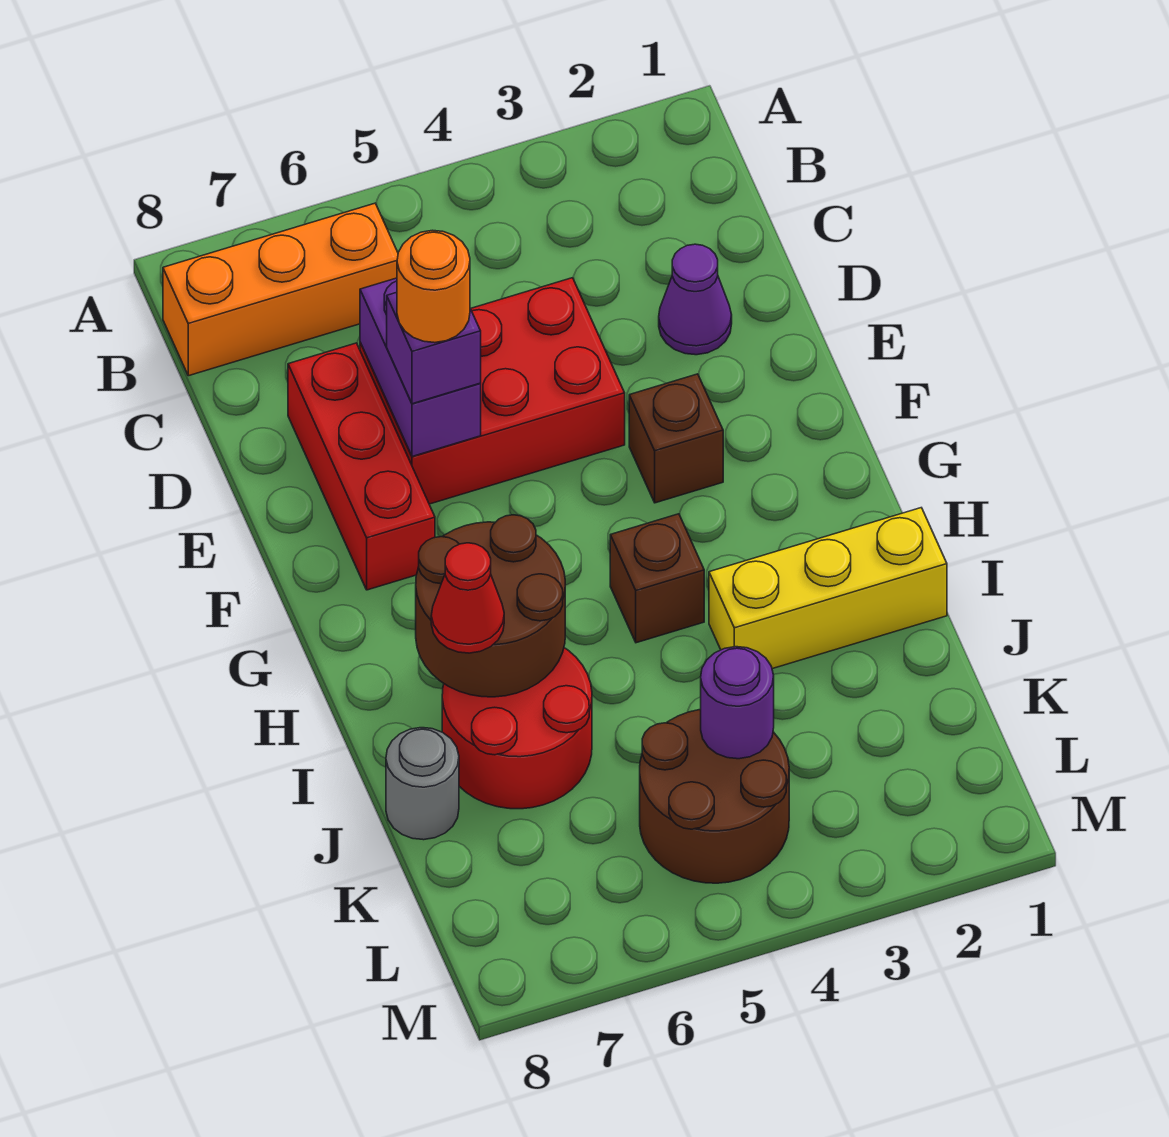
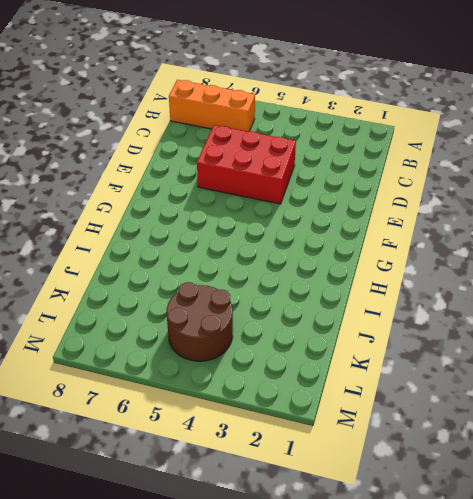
none -> purple cone D2 level 1
none -> red brick D7:F7 level 1
none -> brown brick F3 level 1

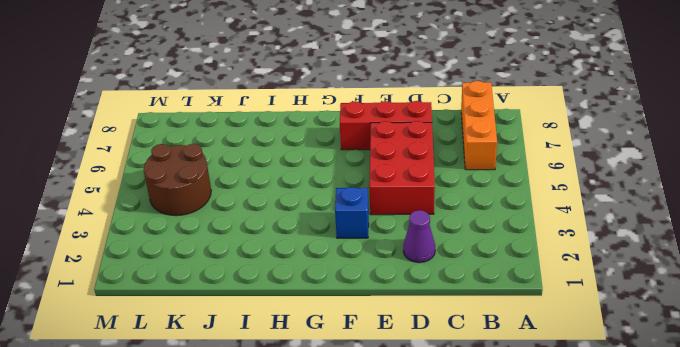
blue brick F3 level 1 -> brown brick F3 level 1
none -> brown brick H4 level 1
none -> yellow brick I1:I3 level 1
none -> red round brick I6:J7 level 1

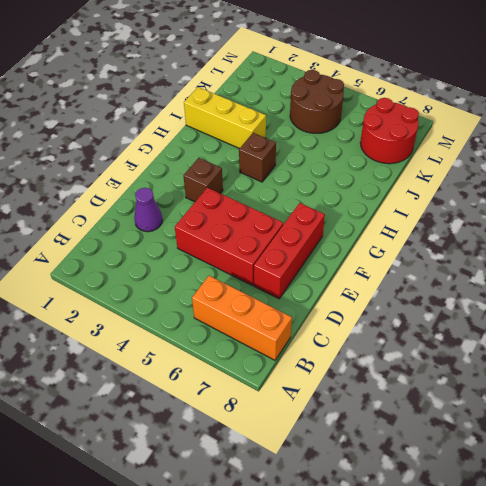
red round brick K7:L8 level 1 -> red round brick I6:J7 level 1
none -> grey round brick J8 level 1
none -> purple brick D6:E6 level 2
none -> brown round brick H6:I7 level 2

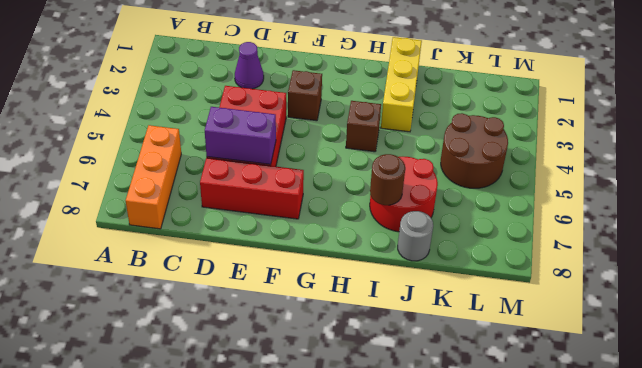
brown round brick I7 level 2 -> brown round brick H6:I7 level 2
none -> purple round brick K4 level 2
none -> purple brick E6 level 3
none -> red cone I7 level 3

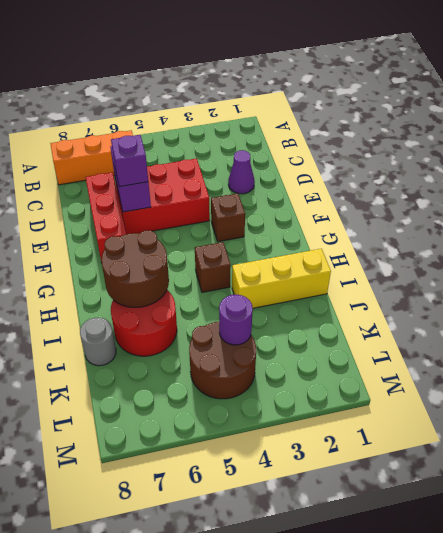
none -> red cone I7 level 3
none -> orange round brick E6 level 4

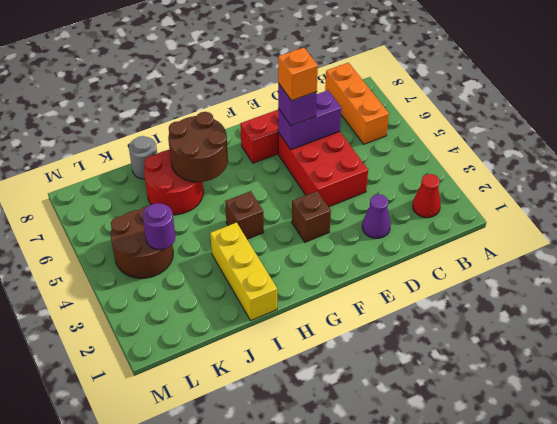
red cone B2 level 1 -> red cone I7 level 3
orange brick E6 level 4 -> orange round brick E6 level 4

